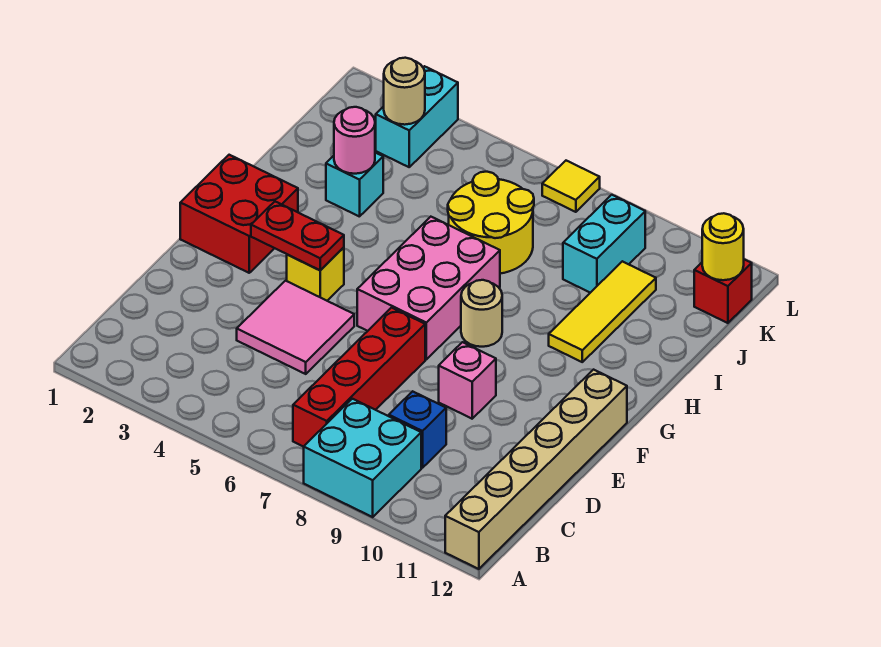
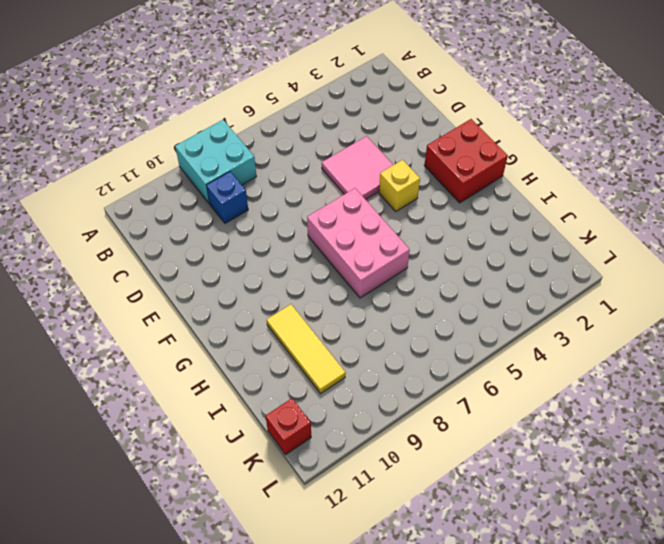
none -> tan brick A12:F12 level 1
none -> red brick B7:E7 level 1
none -> pink brick E9 level 1

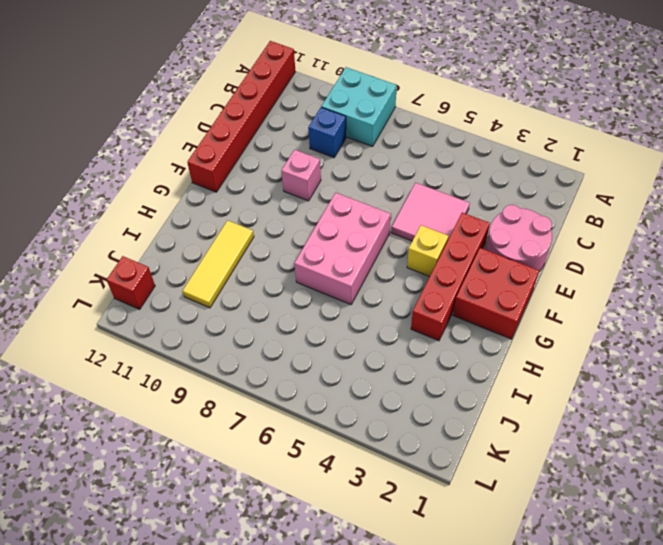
red brick A12:F12 level 1 -> tan brick A12:F12 level 1
pink round brick D1:E2 level 1 -> none
red brick E3:H3 level 1 -> red brick B7:E7 level 1
none -> tan round brick G8 level 1
none -> cyan brick I3 level 1
none -> yellow round brick I6:J7 level 1

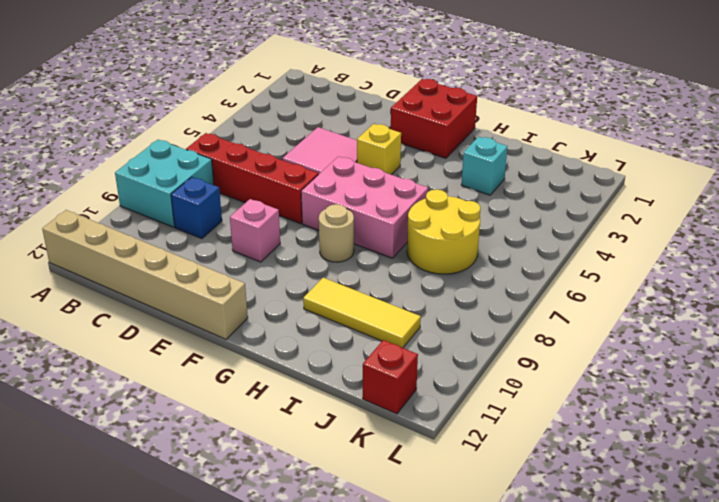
none -> cyan brick J9:K9 level 1
none -> cyan brick K3:L3 level 1
none -> yellow tile L7 level 1

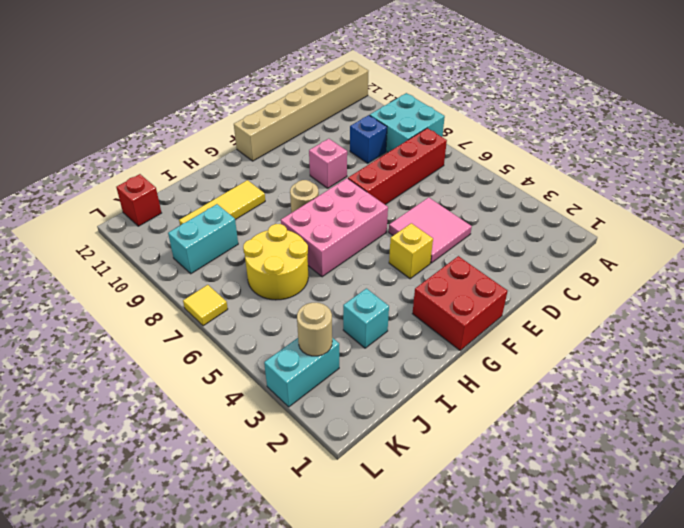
none -> red plate F3:F4 level 2
none -> pink round brick I3 level 2
none -> yellow round brick K12 level 2

